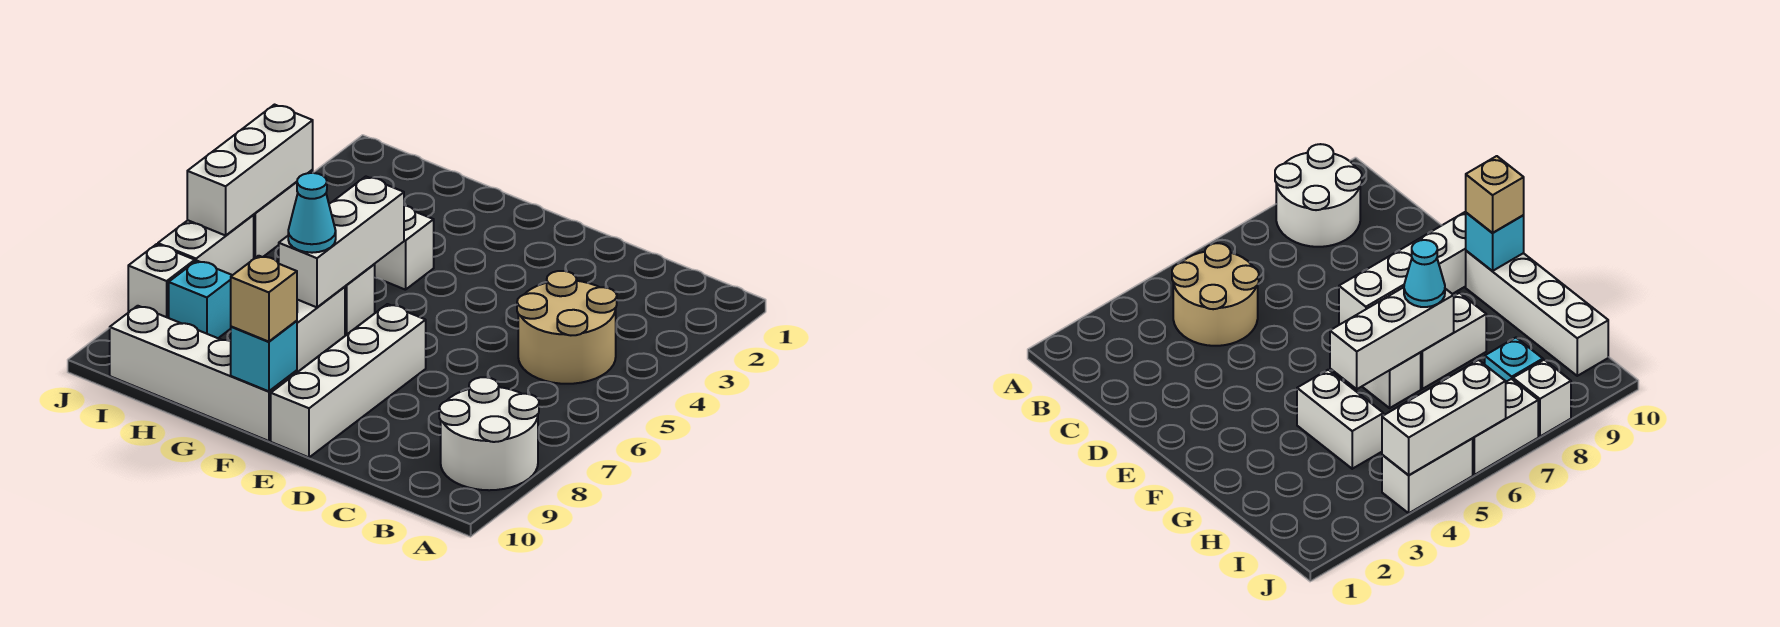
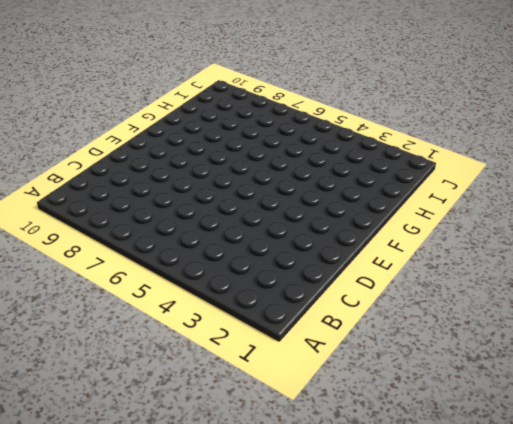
none -> white round brick A8:B9 level 1
none -> tan round brick B4:C5 level 1
none -> white brick E7:E10 level 1

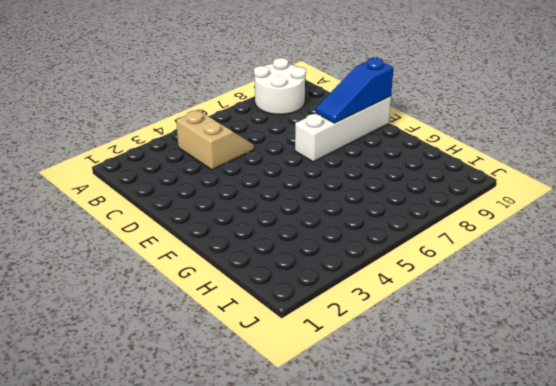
tan slope B4:C5 level 1 top 4 -> tan round brick B4:C5 level 1
blue slope E8:E10 level 2 top 10 -> none
none -> white brick F10:I10 level 1
none -> white brick G4:H4 level 1
none -> white brick G6 level 1

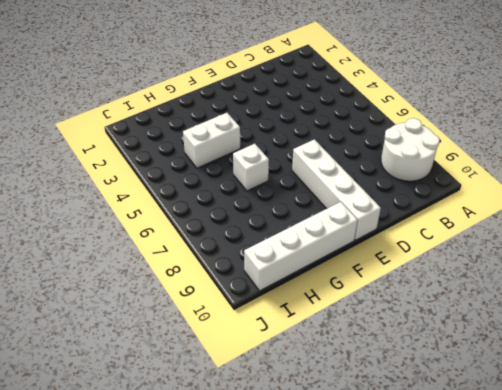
none -> tan round brick B4:C5 level 1
none -> white brick G7:G8 level 1
none -> cyan brick I8 level 1

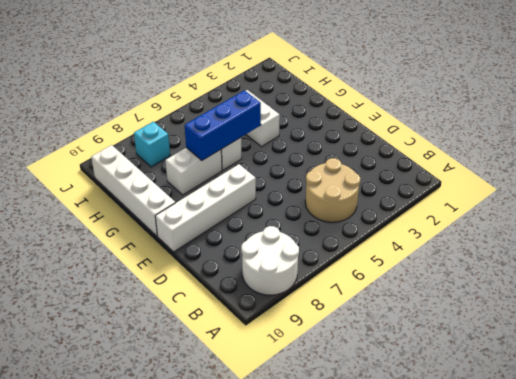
blue brick G5:G7 level 2 -> white brick G5:G7 level 2
none -> white brick J4:J5 level 1
none -> white brick J6:J7 level 1
none -> white brick J8 level 1

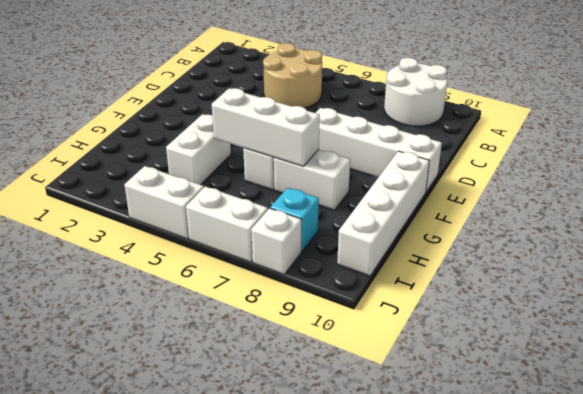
none -> cyan brick F10 level 2
none -> white brick J4:J6 level 2
none -> tan brick F10 level 3

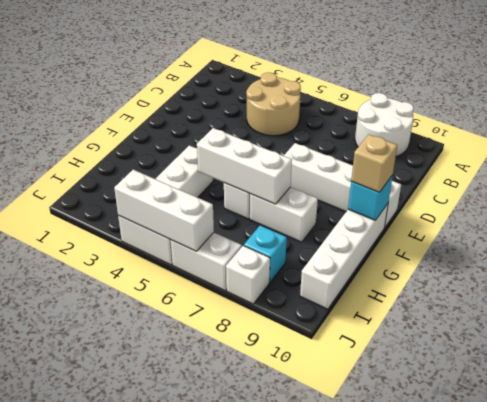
none -> cyan cone G7 level 3

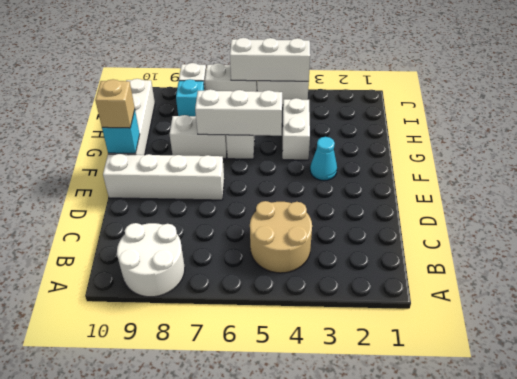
cyan cone F3 level 1 -> cyan cone G7 level 3

